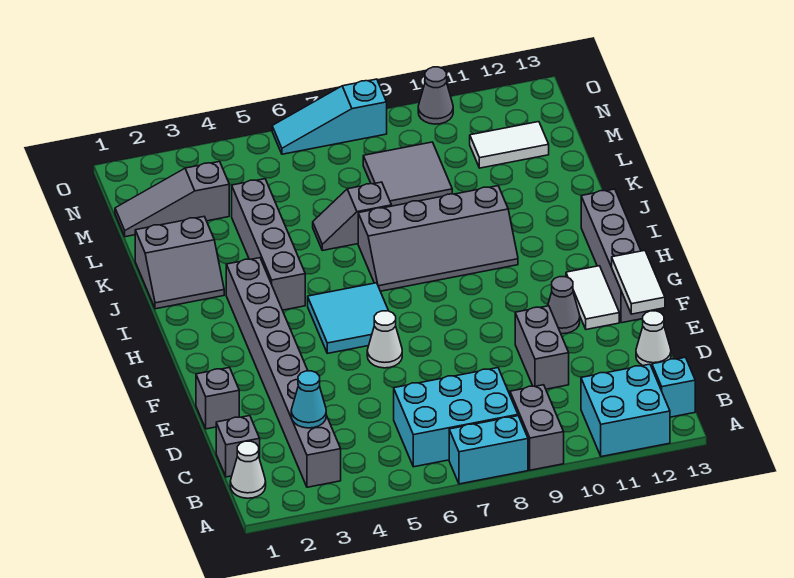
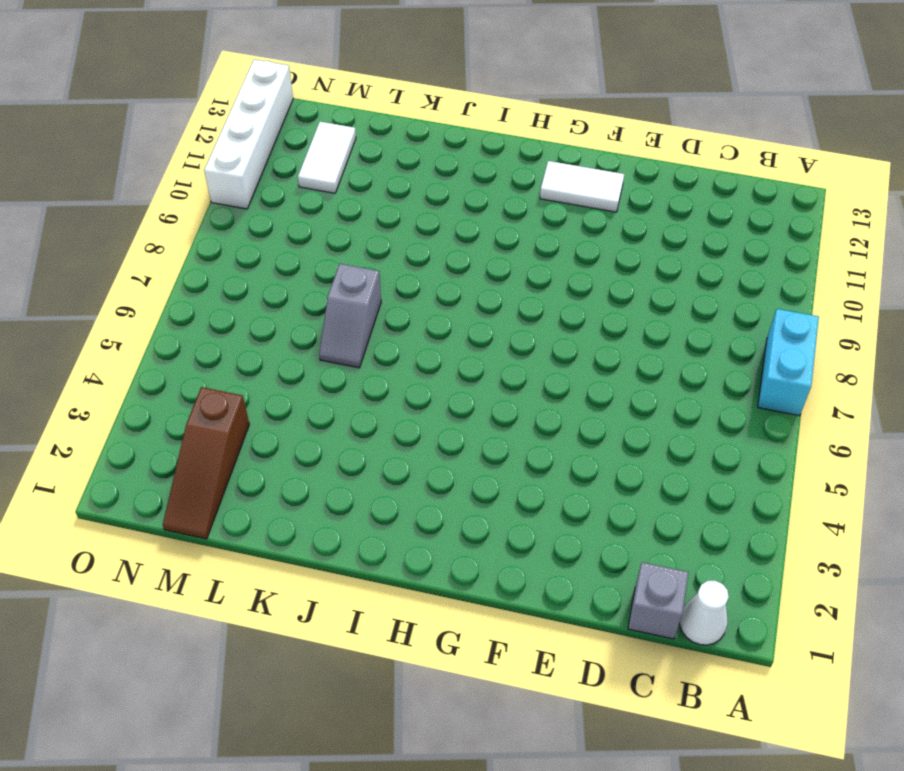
brown slope M1:M3 level 1 top 3 -> grey slope M1:M3 level 1 top 3
white brick O10:O13 level 1 -> grey cone O10 level 1
none -> grey brick A9:B9 level 1
none -> cyan brick A11:B12 level 1
none -> grey brick B3:I3 level 1

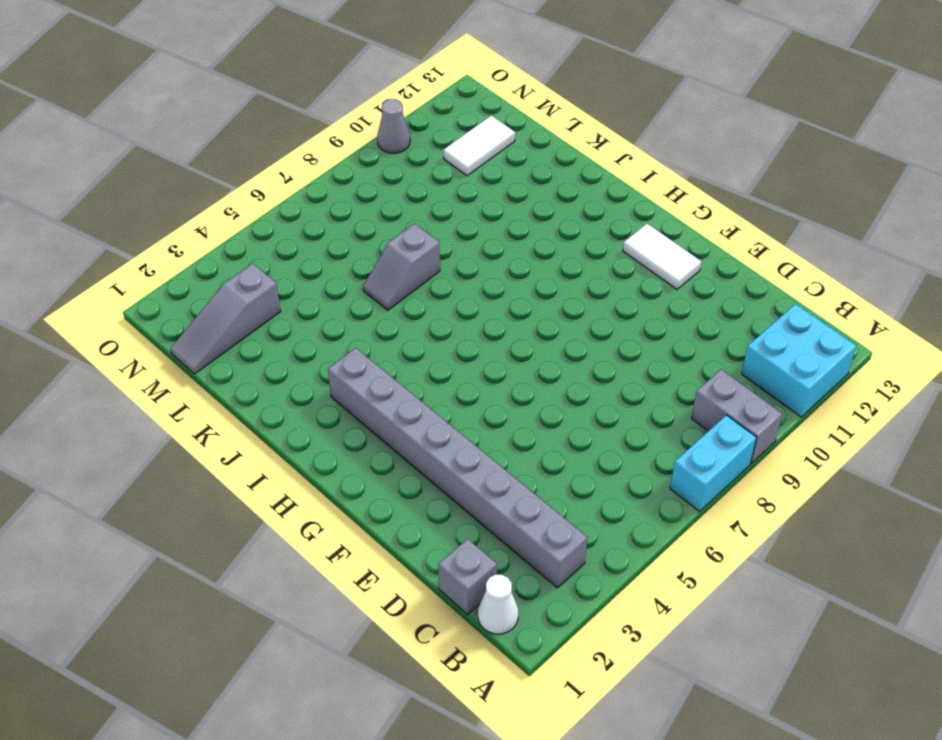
none -> cyan brick B6:C8 level 1
none -> cyan brick B13 level 1
none -> grey brick D10:E10 level 1

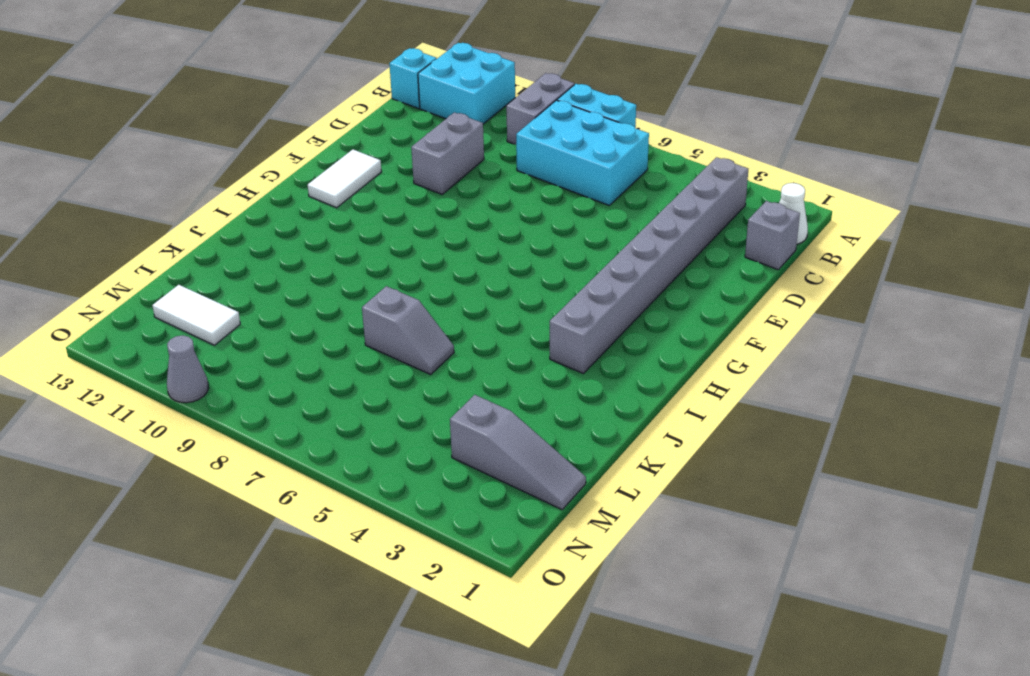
none -> white cone D13 level 1
none -> grey brick E1 level 1
none -> white cone F6 level 1

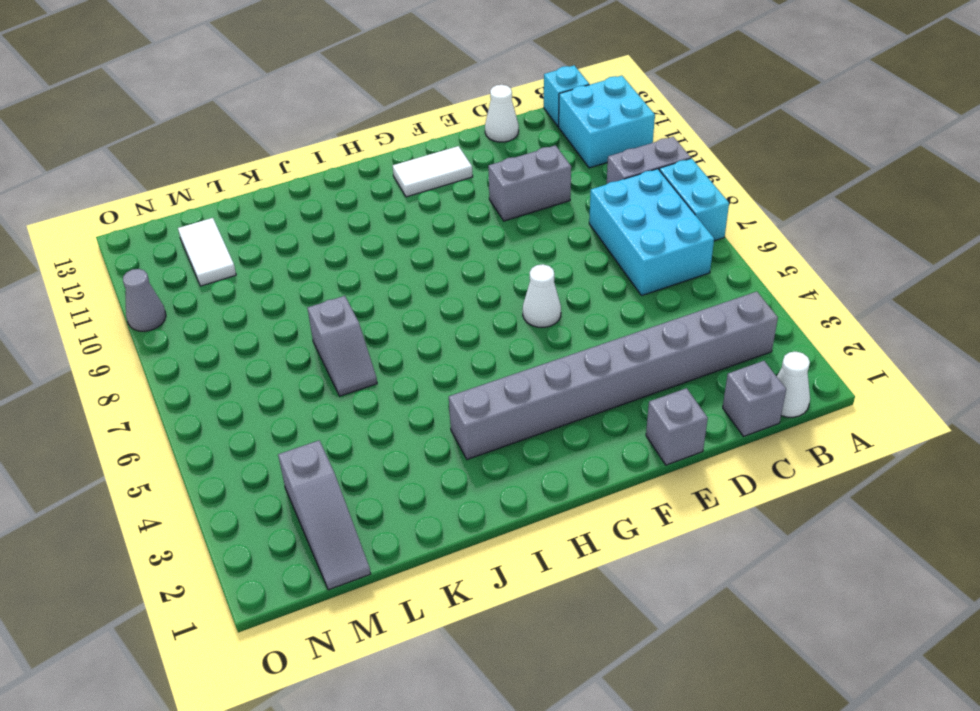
none -> grey cone F11 level 1
none -> grey brick F13:I13 level 1
none -> cyan tile G5:H6 level 1

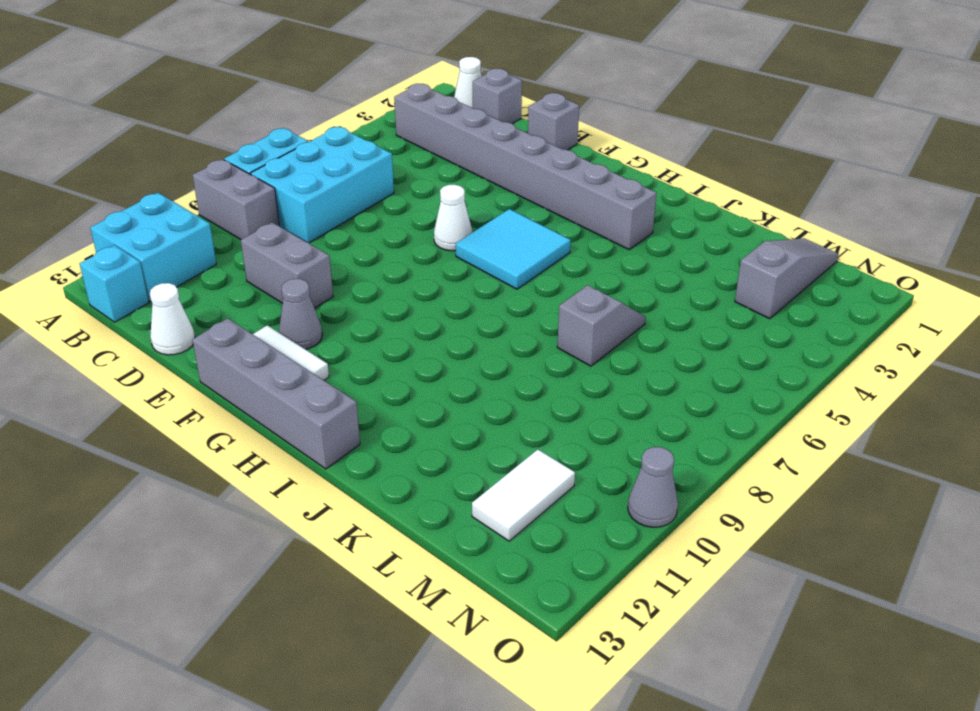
none -> grey brick I4:L4 level 1
none -> grey slope I7:J10 level 1 top J
none -> grey slope J1:K2 level 1 top K

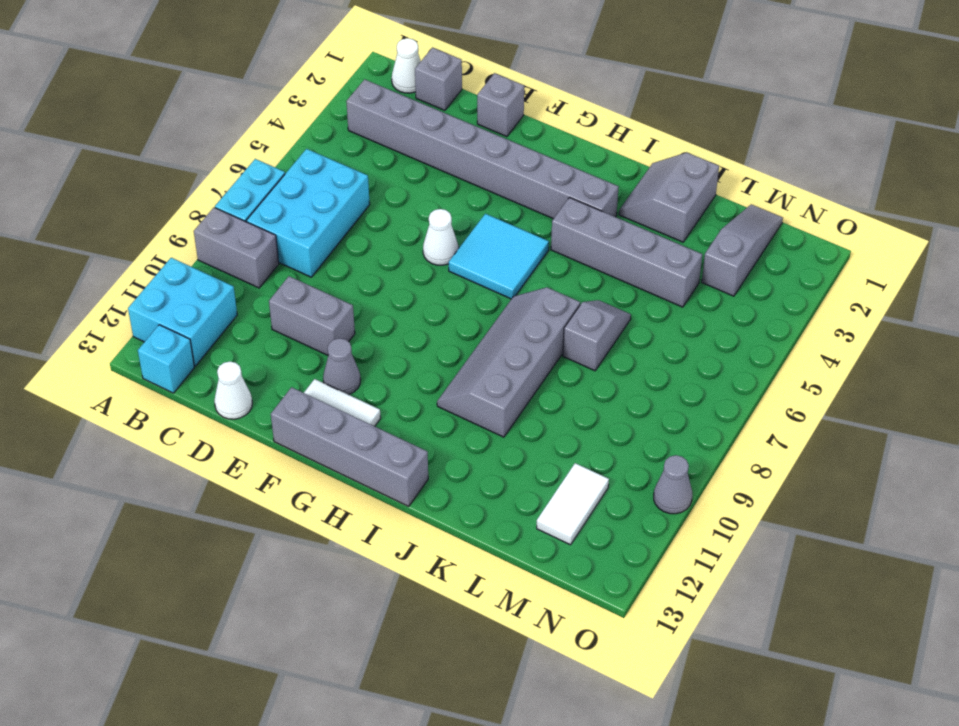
none -> grey tile L8:M9 level 1
none -> cyan slope O6:O8 level 1 top 8
none -> cyan cone C3 level 2

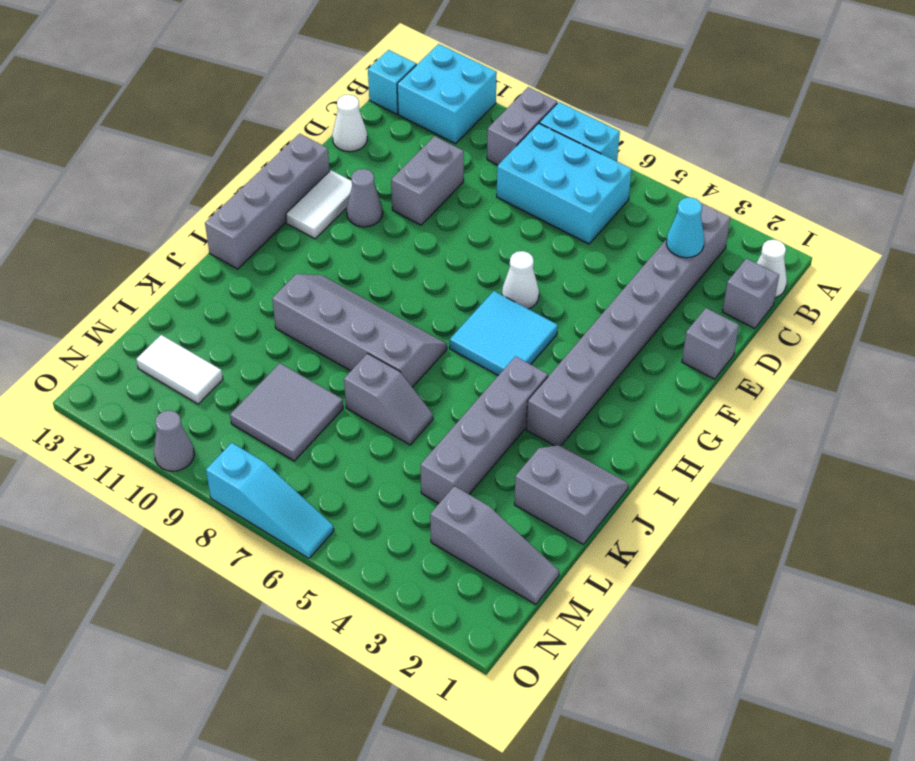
none -> white tile E13:F13 level 2

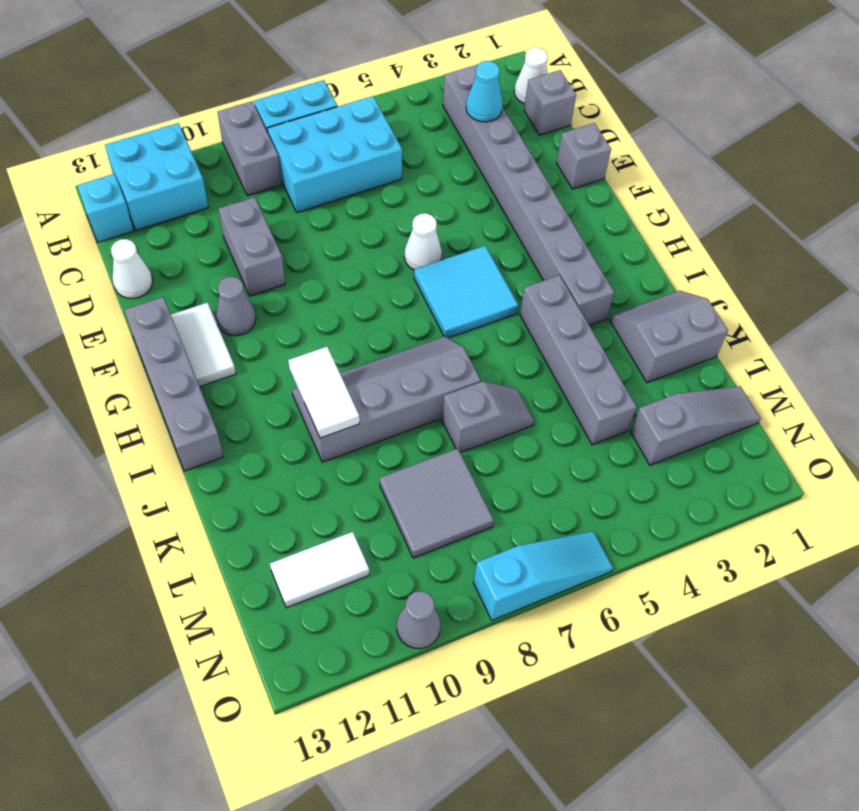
white tile I10:J10 level 2 -> white tile E13:F13 level 2

